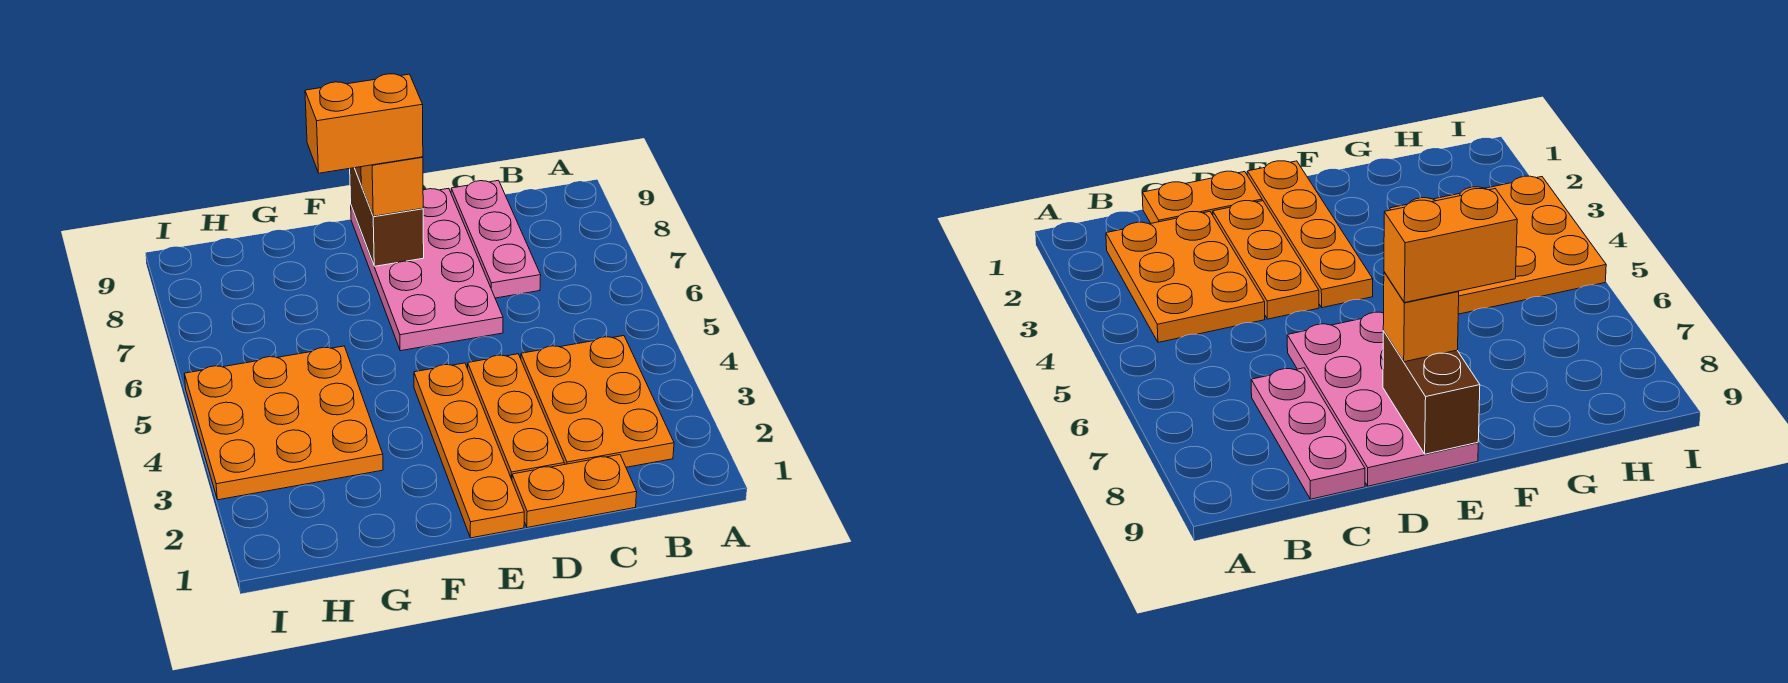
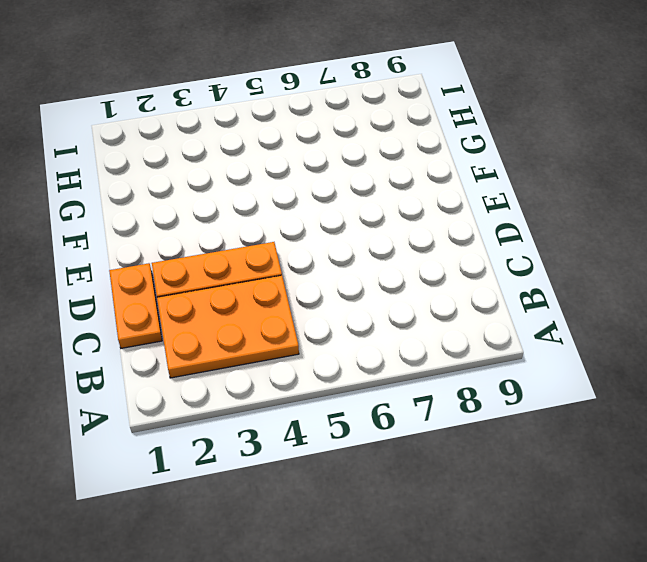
none -> pink plate C7:C9 level 1
none -> pink plate D6:E9 level 1

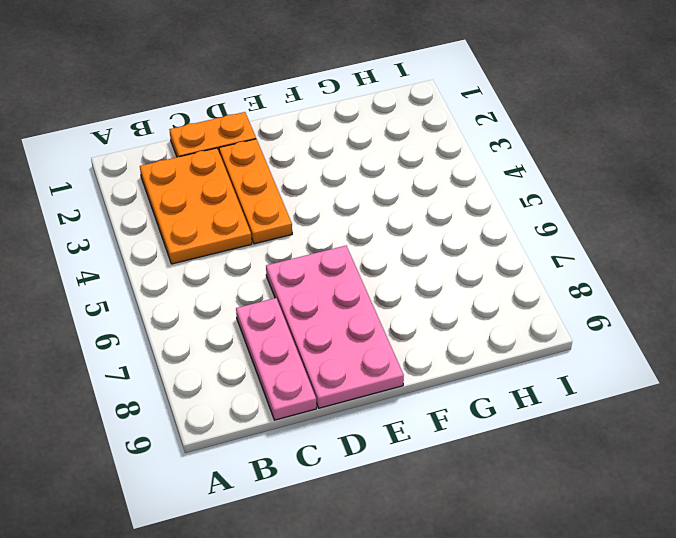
none -> orange plate E1:E4 level 1
none -> orange plate G3:I5 level 1

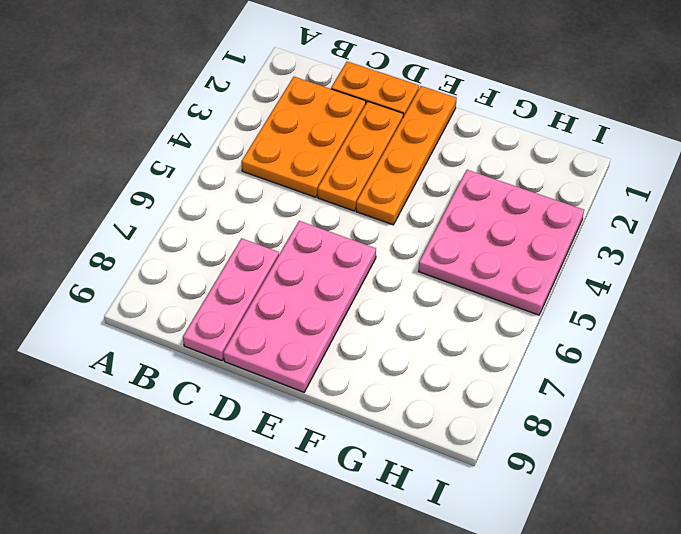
pink plate G3:I5 level 1 -> orange plate G3:I5 level 1
none -> brown brick E8:E9 level 2
none -> orange brick E8 level 3

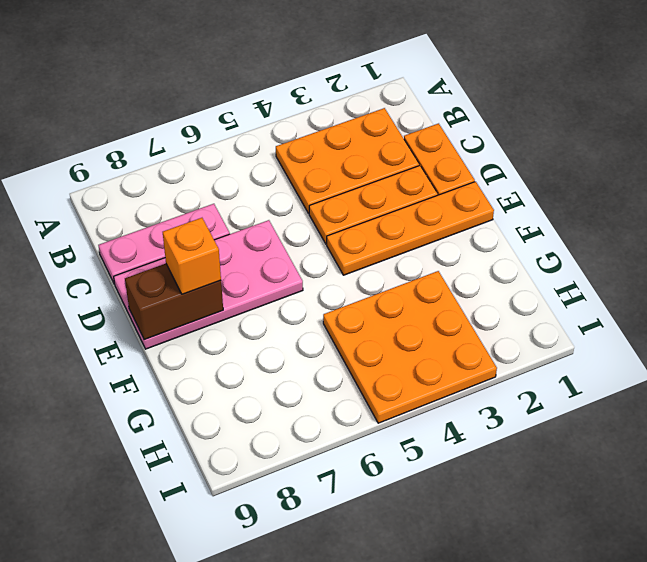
none -> orange brick E8:F8 level 4

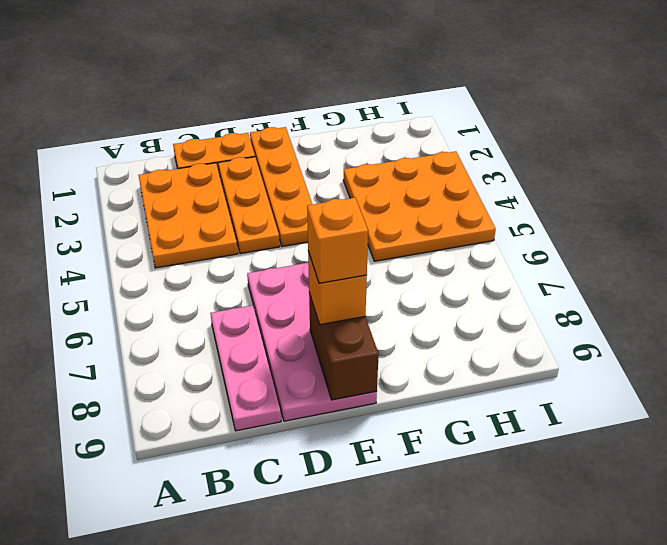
orange brick E8 level 4 -> orange brick E8:F8 level 4

